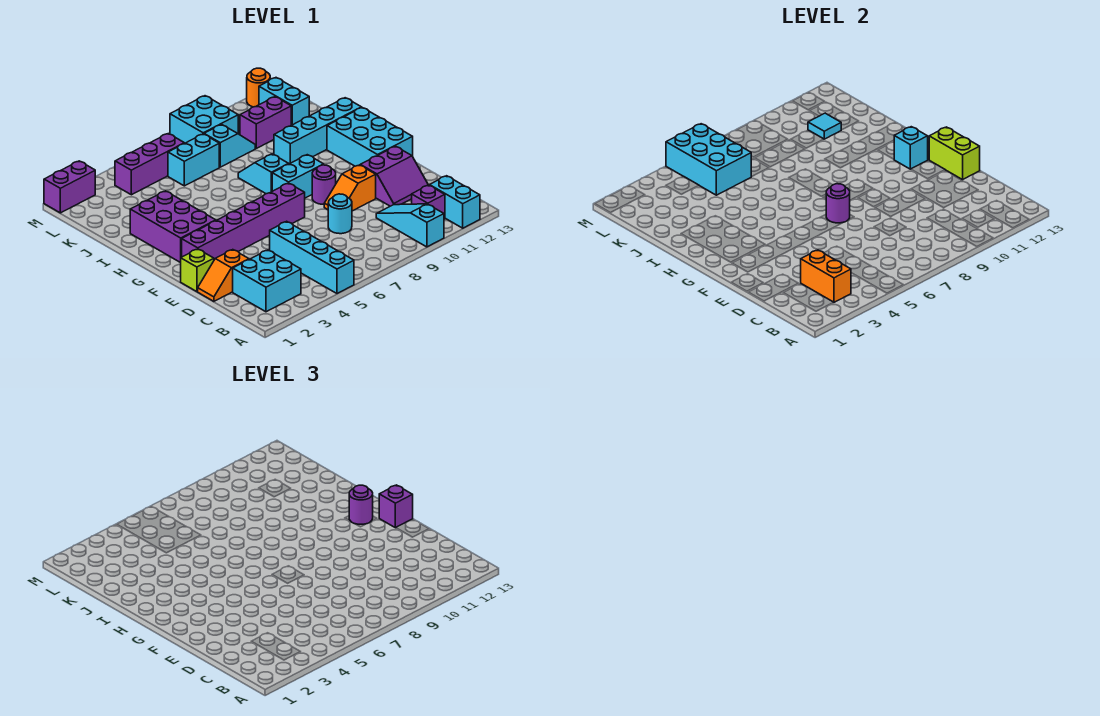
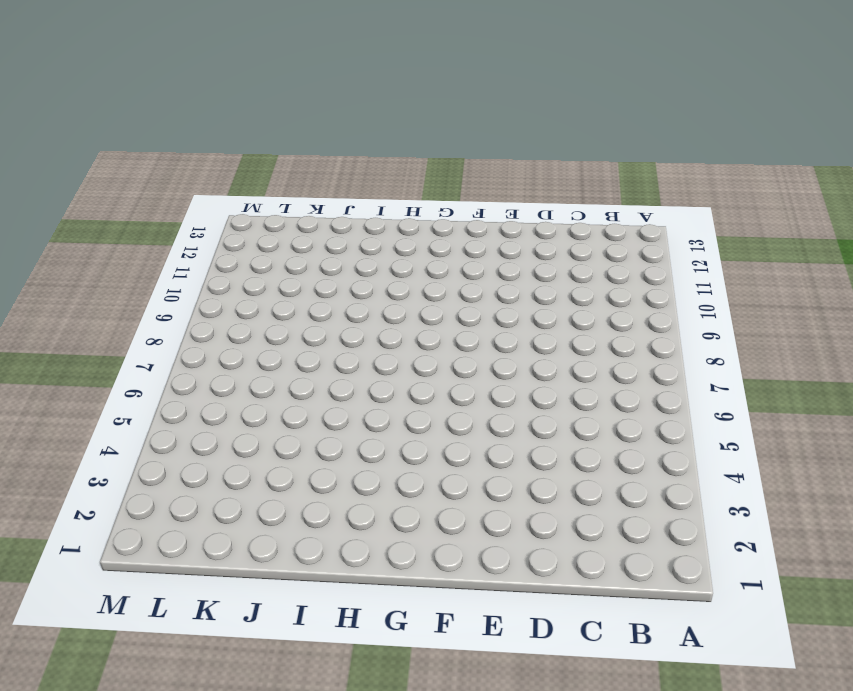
none -> cyan brick A5:D5 level 1
none -> cyan slope A10:C10 level 1 top A
none -> cyan brick A12:B12 level 1
none -> cyan brick B2:C3 level 1

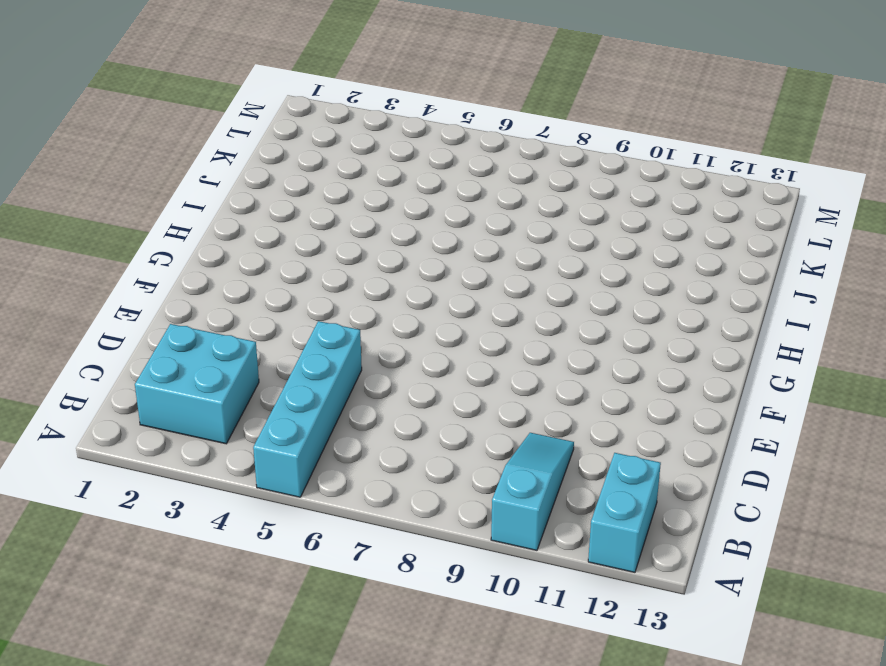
none -> purple brick B11 level 1
none -> orange slope D1:D2 level 1 top 2
none -> cyan round brick D8 level 1
none -> purple slope D11:E12 level 1 top E

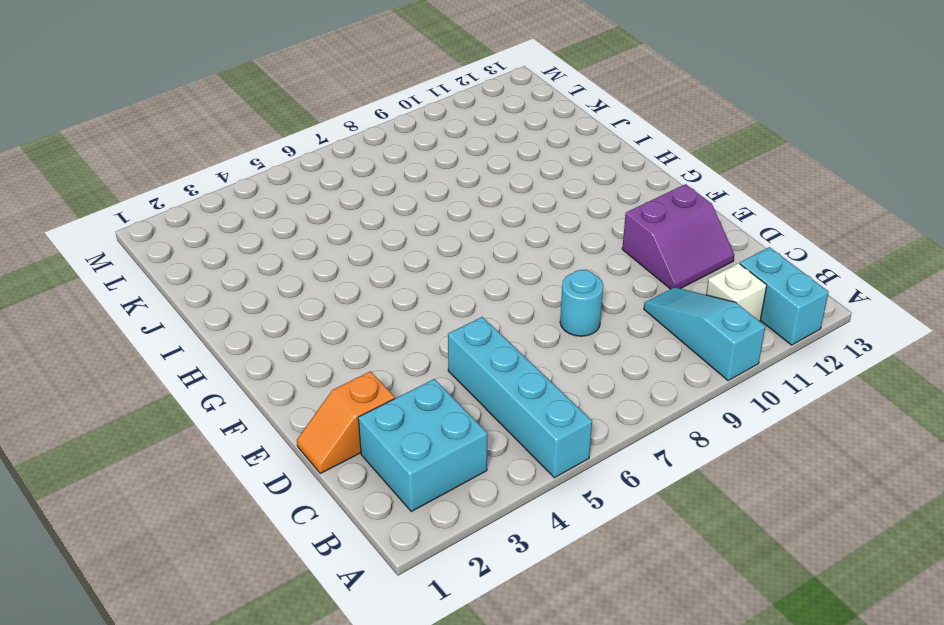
white brick B11 level 1 -> purple brick B11 level 1
none -> lime brick E1 level 1
none -> orange slope E9:E10 level 1 top 10
none -> purple brick F2:F7 level 1
none -> purple round brick F9 level 1

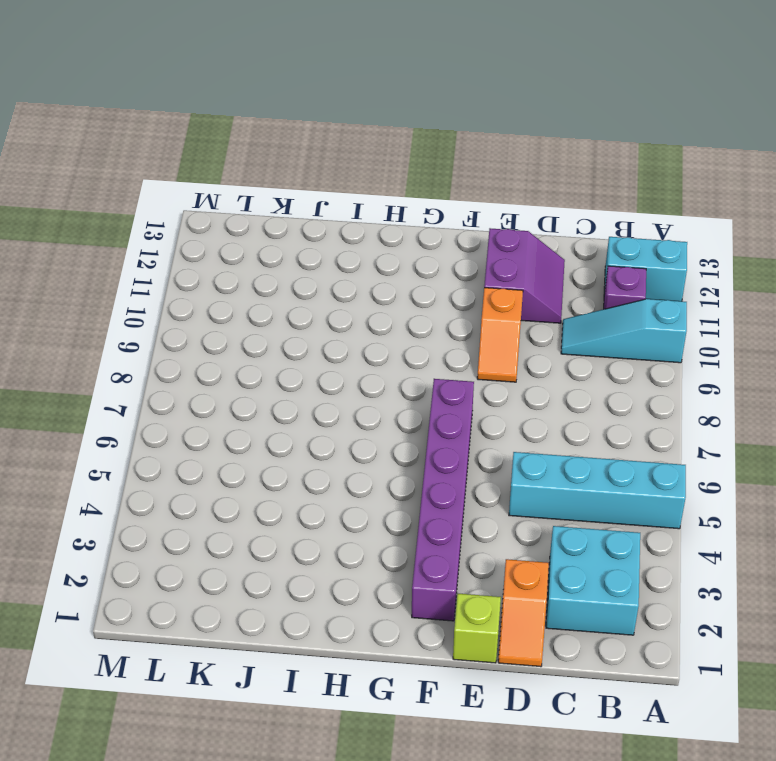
none -> cyan round brick D8 level 1
none -> purple round brick F9 level 1
none -> cyan brick F12:H13 level 1
none -> purple brick G2:I3 level 1

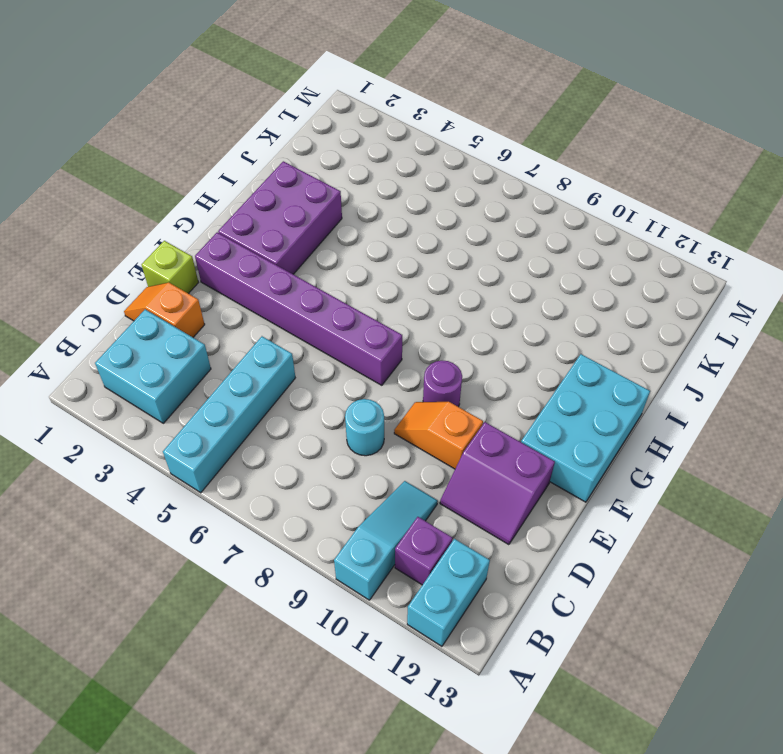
none -> cyan brick G8:G9 level 1
none -> cyan slope H8:I8 level 1 top H
none -> cyan brick I10:I13 level 1
none -> cyan brick K6:K7 level 1

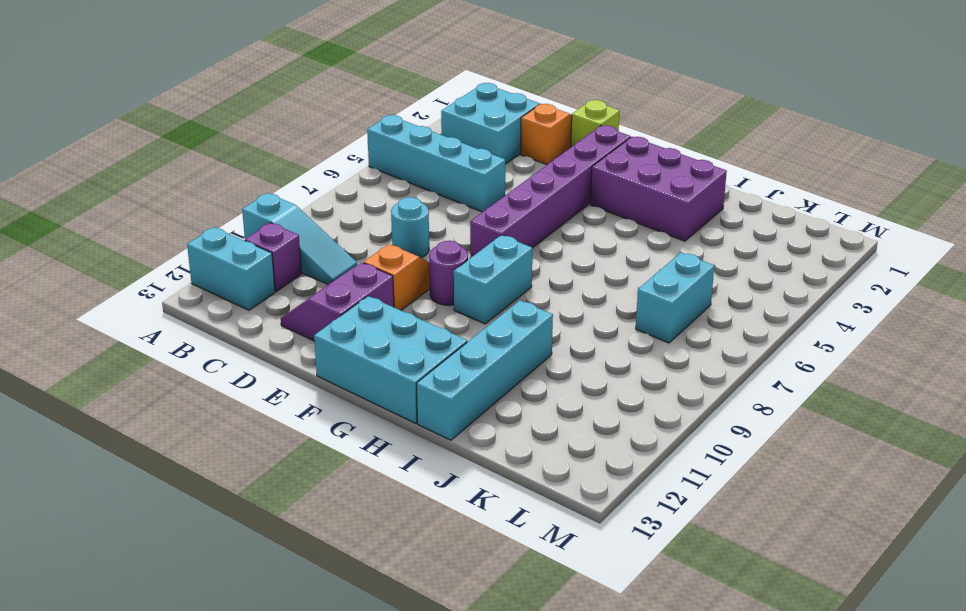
none -> cyan slope H8:I8 level 1 top H
none -> cyan slope K8:K9 level 1 top 8
none -> purple brick K10:K11 level 1
none -> cyan brick K12:L12 level 1

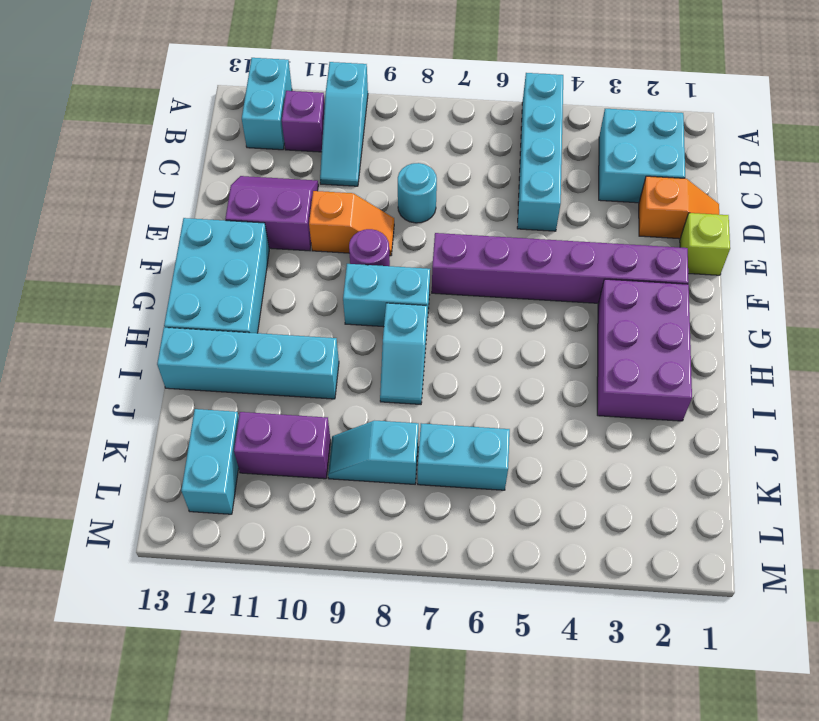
none -> purple brick L4:L6 level 1
none -> cyan brick L8:M9 level 1
none -> purple brick M1:M2 level 1
none -> orange round brick M12 level 1

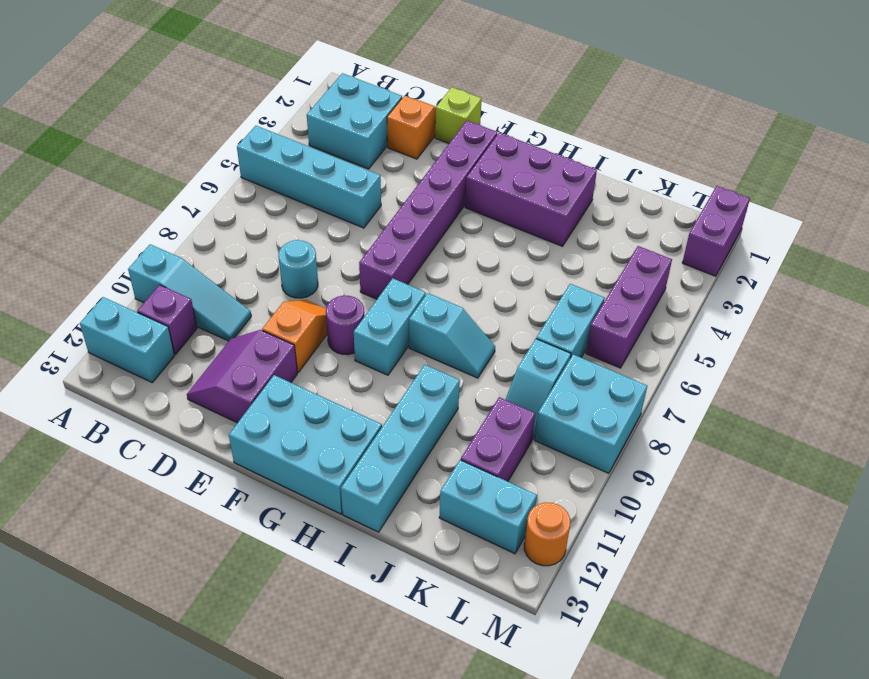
none -> orange brick B3:C3 level 2
none -> lime brick E13:F13 level 2
none -> purple round brick F7 level 2
none -> cyan brick G12 level 2

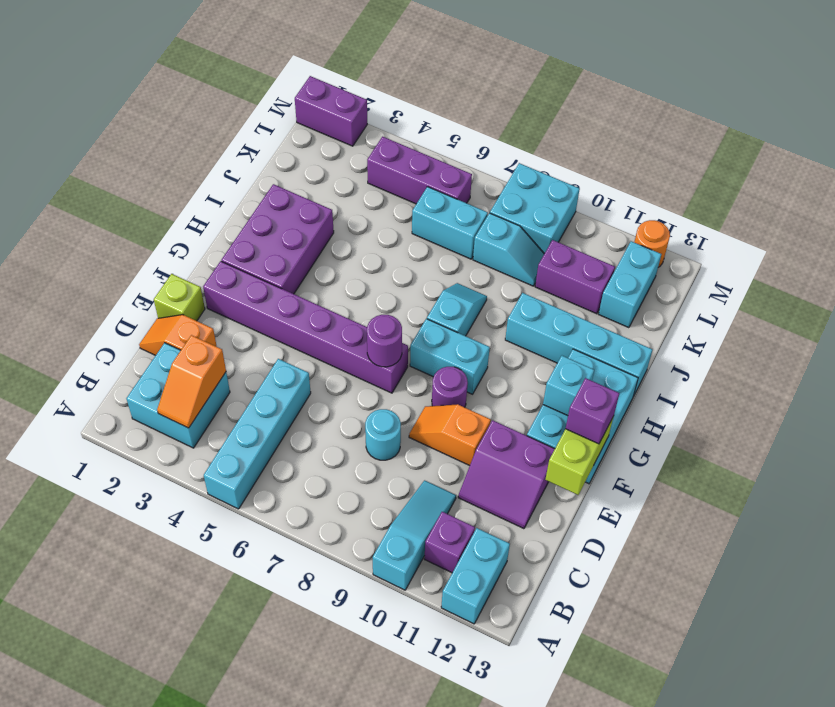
orange slope B3:C3 level 2 top C -> orange brick B3:C3 level 2
none -> cyan brick K5:M6 level 2
none -> cyan tile K11 level 2
none -> purple round brick G12 level 3

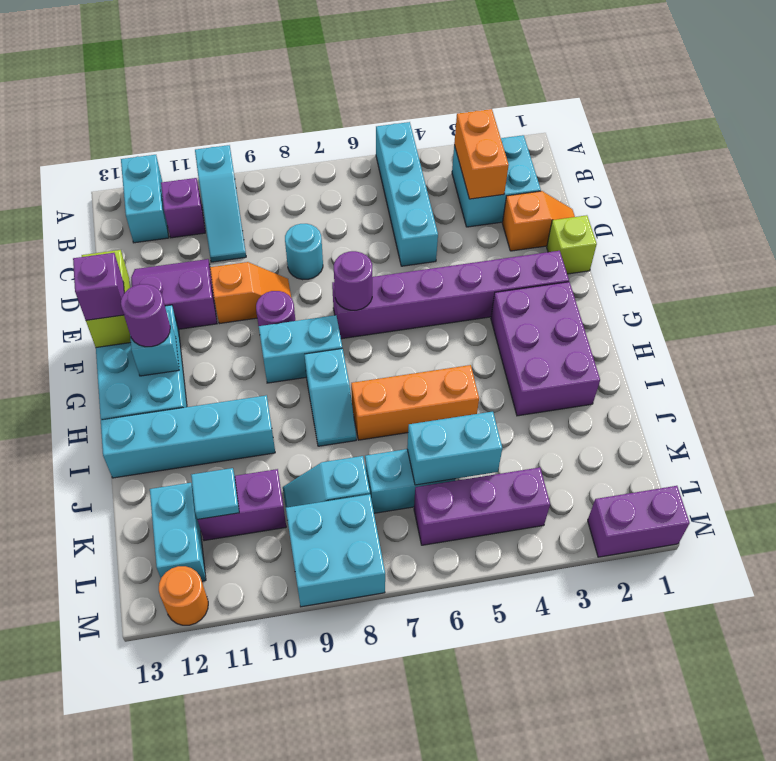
orange brick I5:I7 level 1 -> none
cyan brick K5:K6 level 2 -> cyan brick K5:M6 level 2

